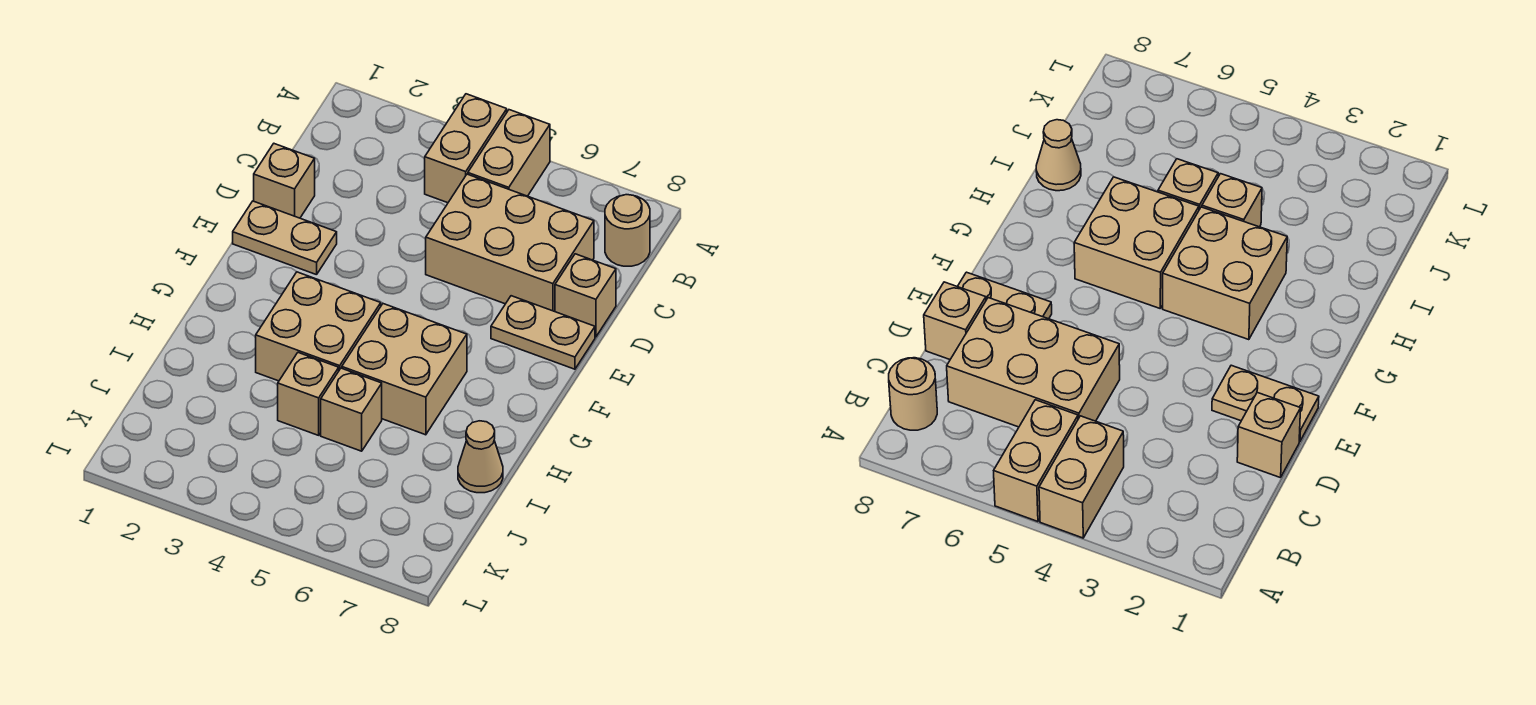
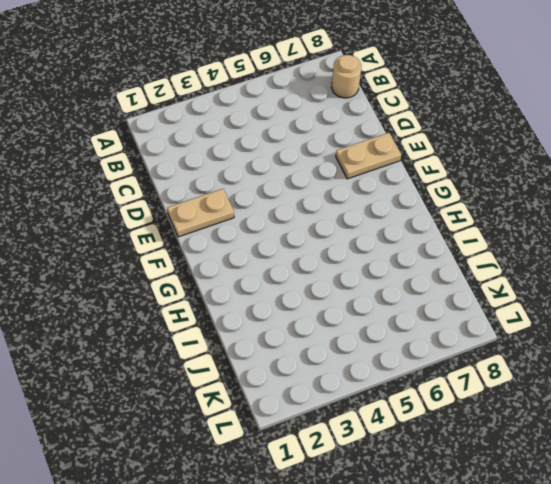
none -> tan brick A4:B4 level 1
none -> tan brick A5:B5 level 1
none -> tan brick C5:D7 level 1

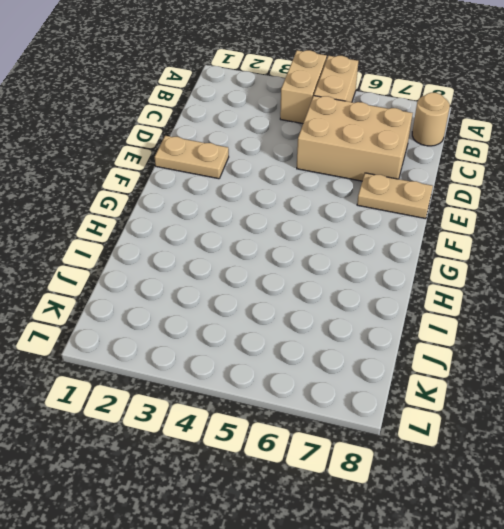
none -> tan brick D1 level 1
none -> tan brick D8 level 1
none -> tan brick G3:H4 level 1

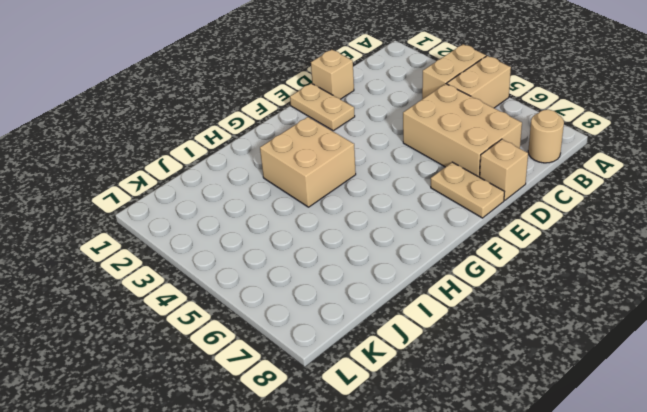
none -> tan brick G5:H6 level 1
none -> tan brick I4 level 1
none -> tan brick I5 level 1

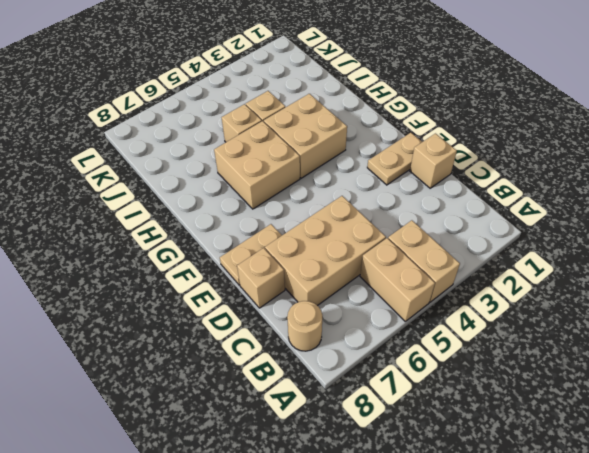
none -> tan cone I8 level 1

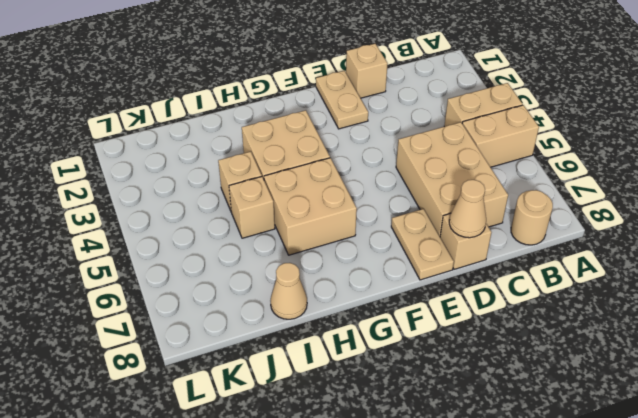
tan cone D8 level 2 -> none

